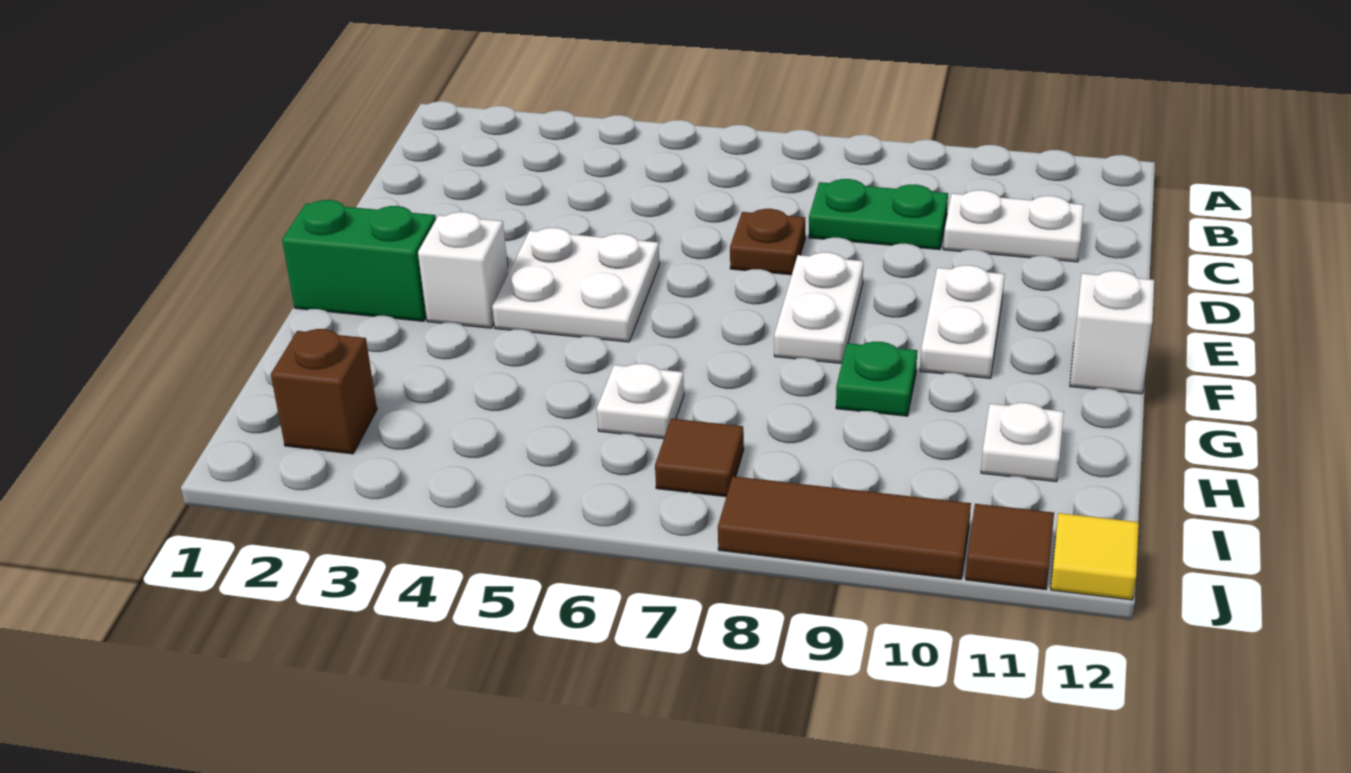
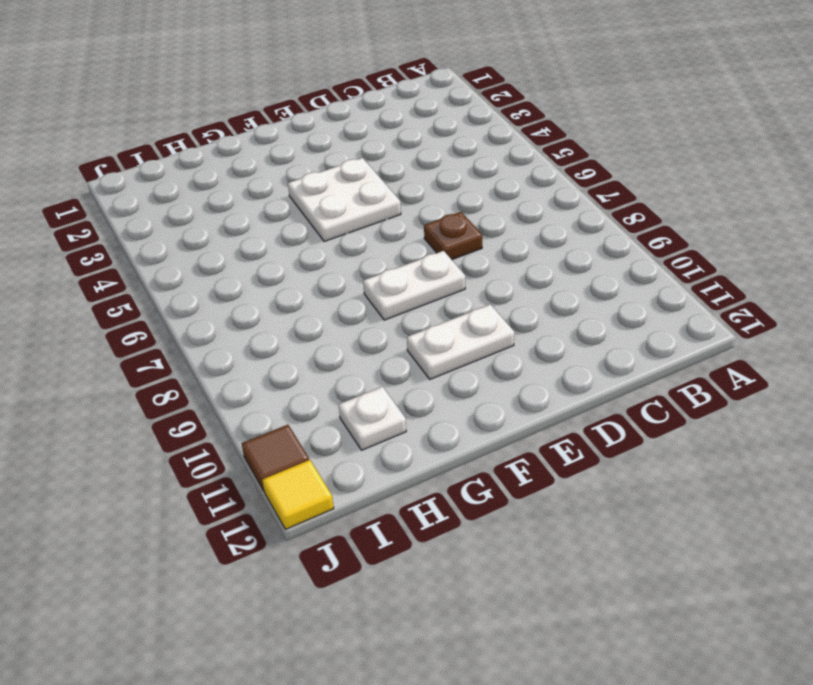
none -> green plate C8:C9 level 1
none -> white plate C10:C11 level 1
none -> green brick F1:F2 level 1

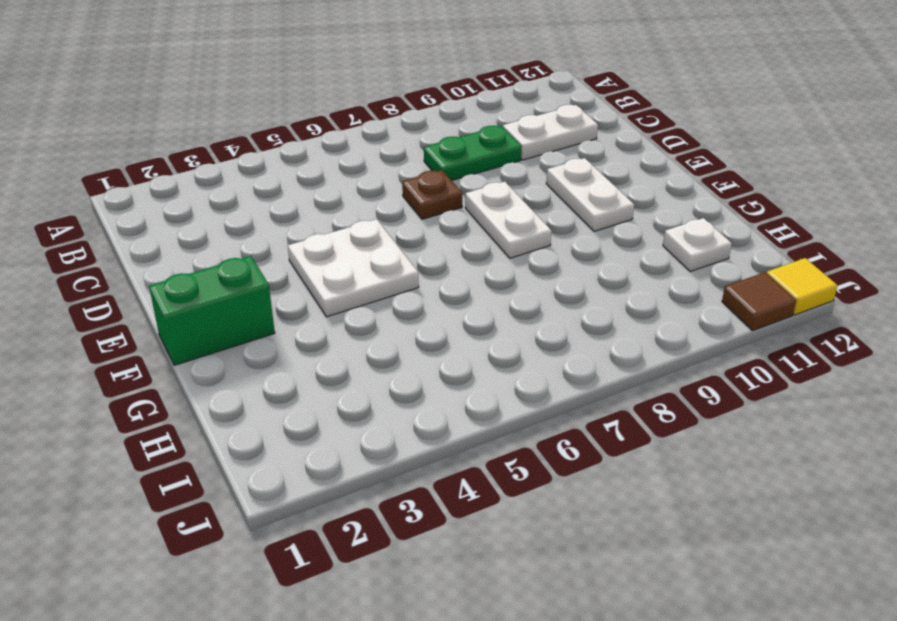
none -> white brick F3 level 1
none -> white brick F12 level 1
none -> green plate G9 level 1

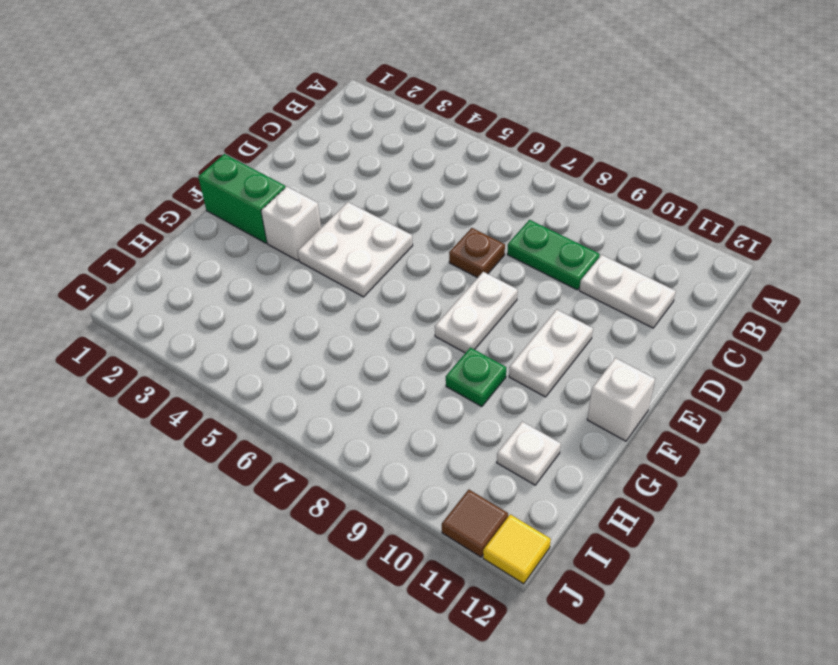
none -> white plate H6 level 1
none -> brown brick I2 level 1
none -> brown tile I7 level 1

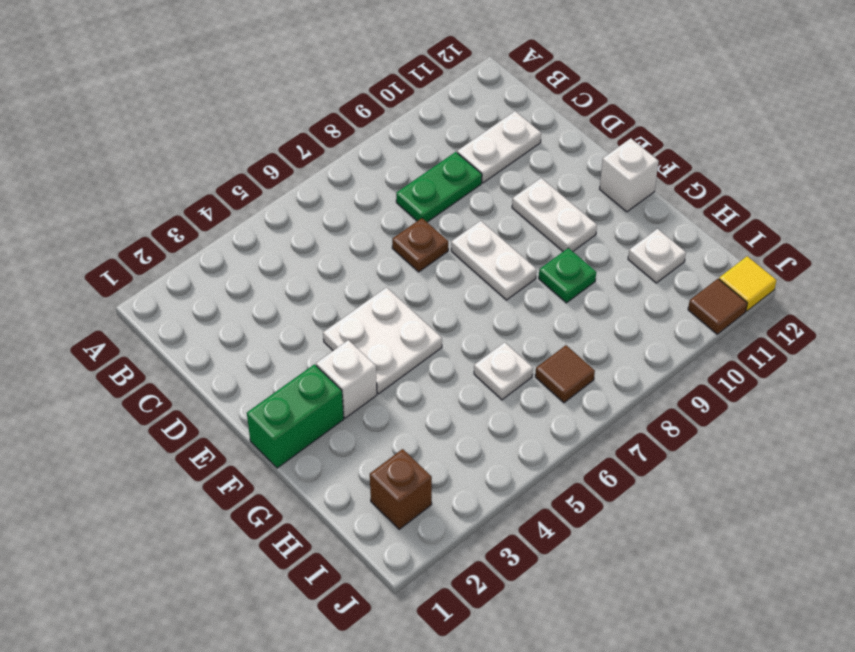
none -> brown tile J8:J10 level 1

